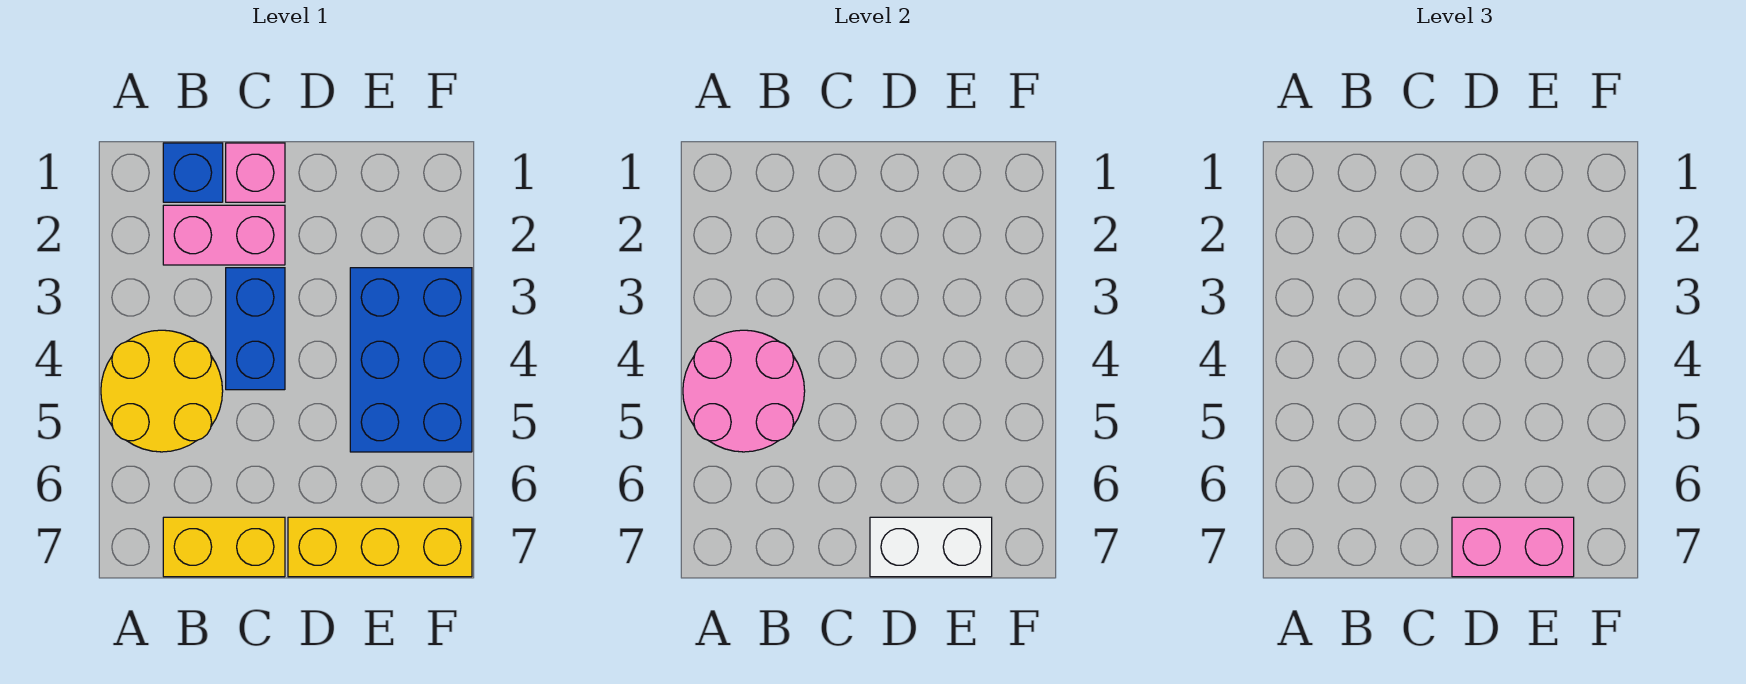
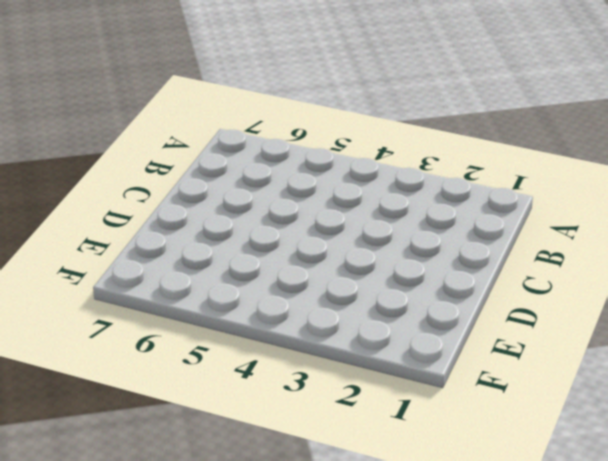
none -> yellow round brick A4:B5 level 1
none -> blue brick B1 level 1

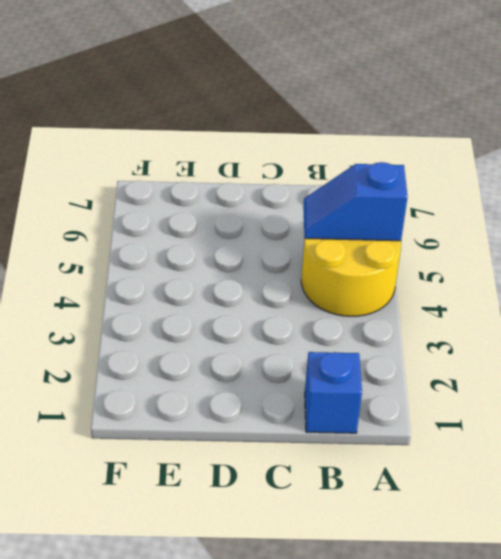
blue slope A5:B5 level 2 top A -> pink round brick A4:B5 level 2
none -> pink brick B2:C2 level 1
none -> yellow brick B7:C7 level 1

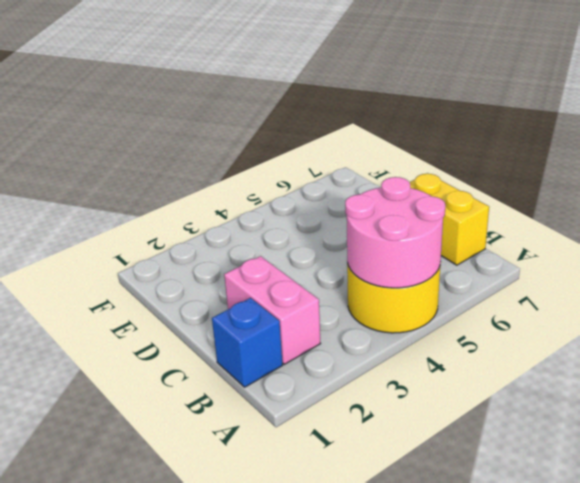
none -> pink brick C1 level 1
none -> blue brick C3:C4 level 1

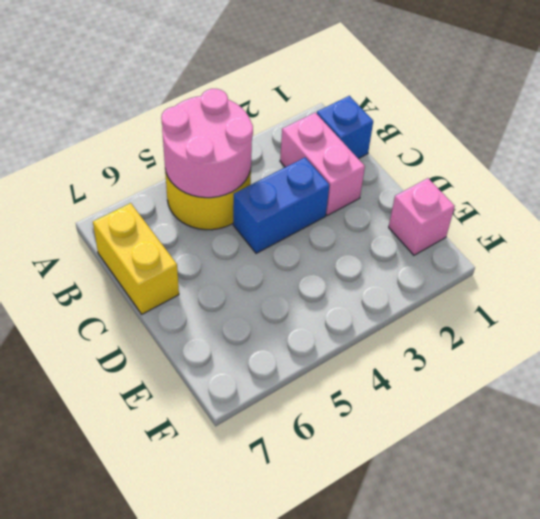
pink brick E1 level 1 -> pink brick C1 level 1
none -> yellow brick D7:F7 level 1
none -> blue brick E3:F5 level 1

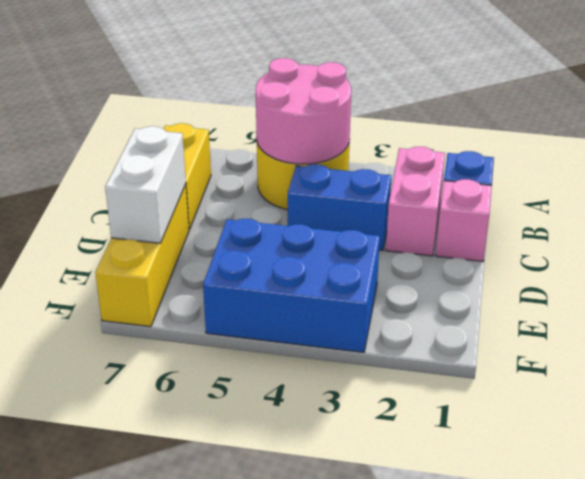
none -> pink brick D7:E7 level 3

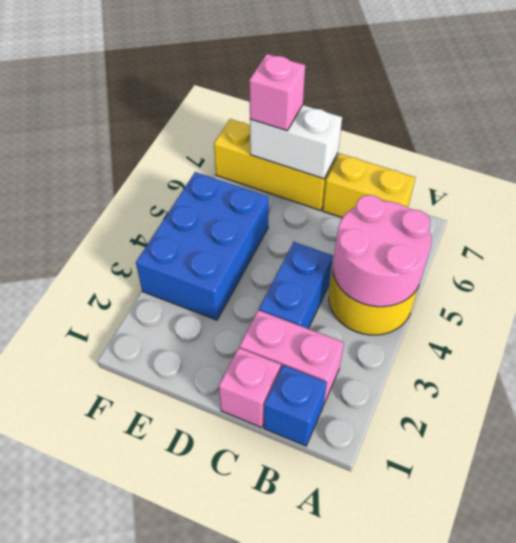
pink brick E7 level 3 -> pink brick D7:E7 level 3

